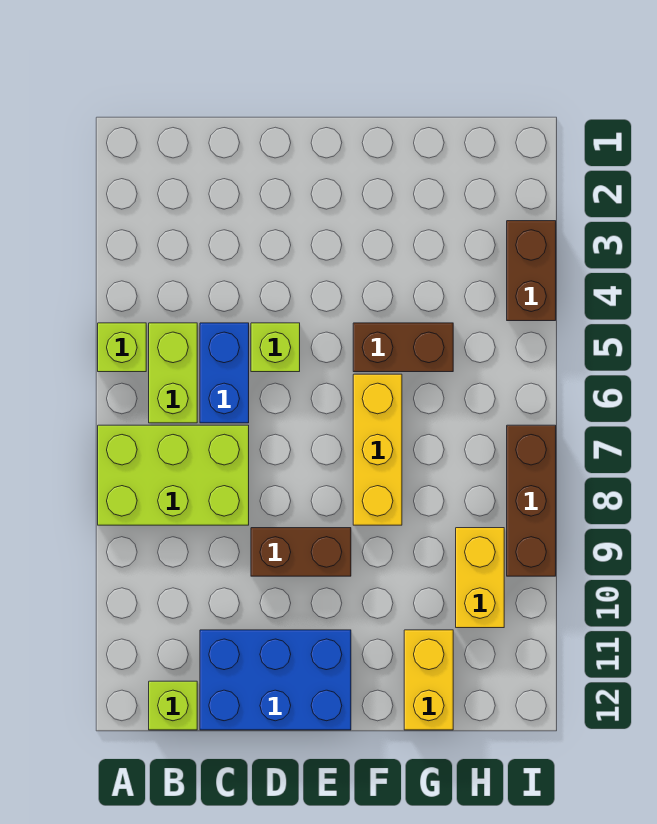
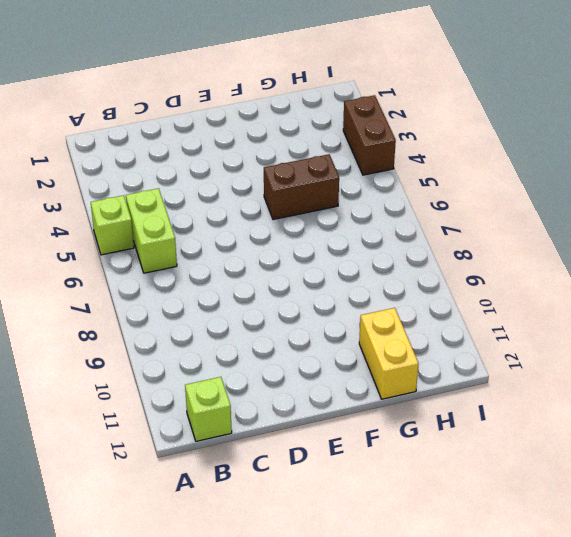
none -> lime brick A7:C8 level 1
none -> blue brick C5:C6 level 1
none -> blue brick C11:E12 level 1

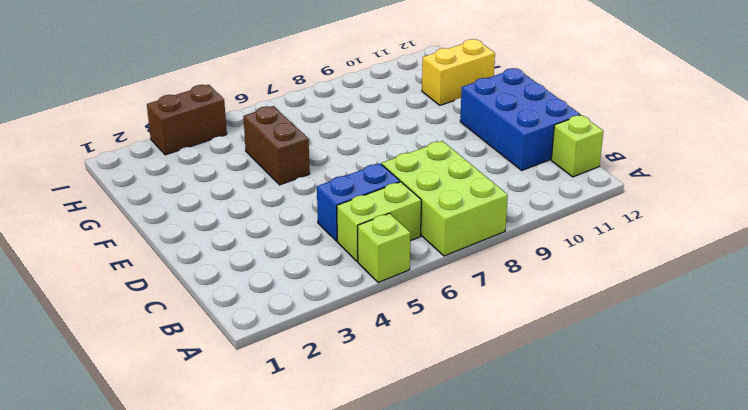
none -> lime brick D5 level 1
none -> brown brick D9:E9 level 1
none -> yellow brick F6:F8 level 1

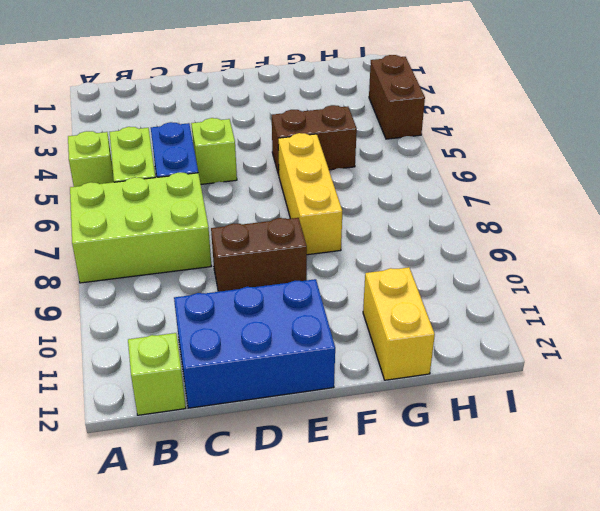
none -> yellow brick H9:H10 level 1
none -> brown brick I7:I9 level 1

